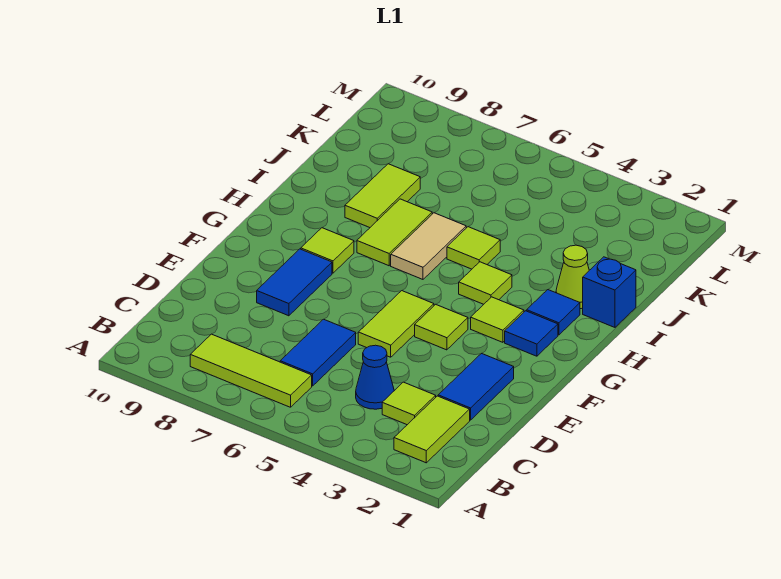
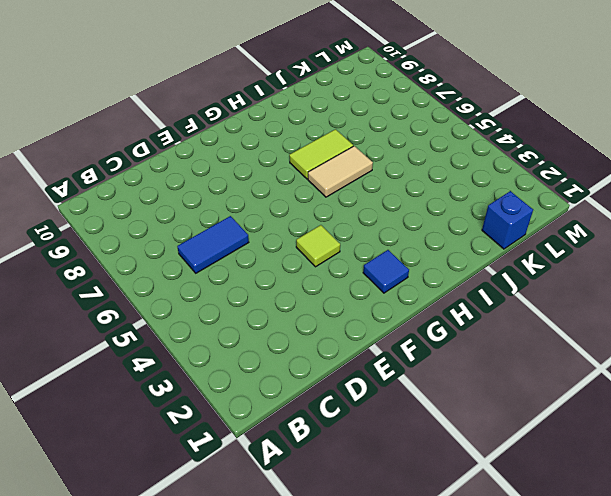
blue brick K1 level 1 -> blue brick I1 level 1
none -> lime tile B2:C2 level 1
none -> lime tile B6:B8 level 1
none -> lime tile C3 level 1

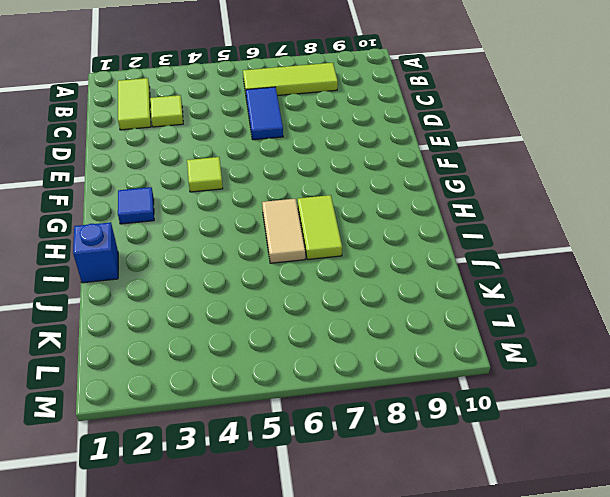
none -> blue cone C4 level 1
none -> blue tile D2:E2 level 1
none -> lime tile E5:F5 level 1

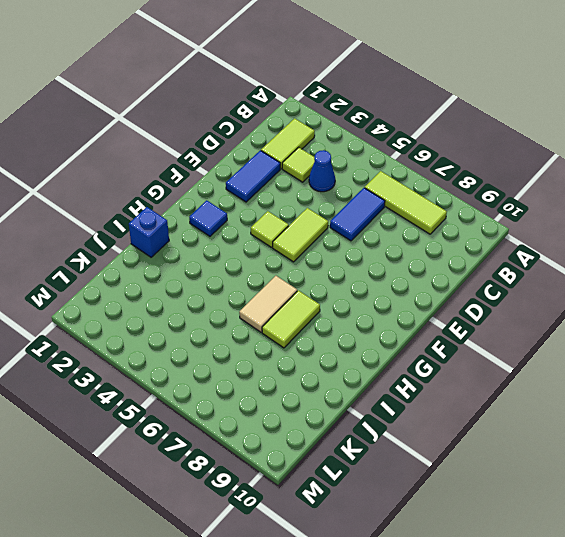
none -> blue tile E8:F8 level 1
none -> lime tile G3 level 1
none -> lime tile G8 level 1

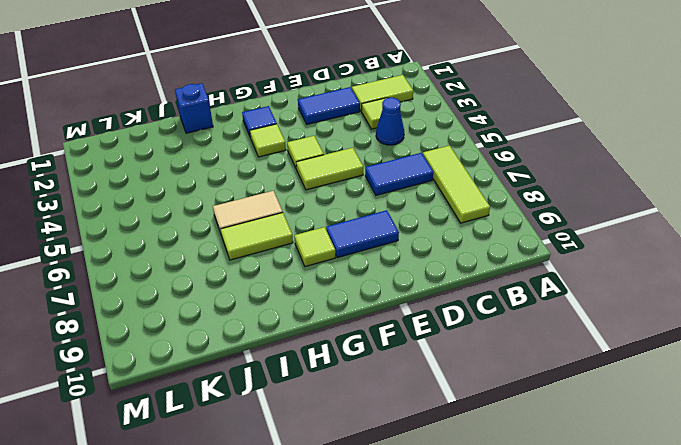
none -> blue tile H2 level 1
none -> lime tile H4 level 1
none -> lime cone I2 level 1

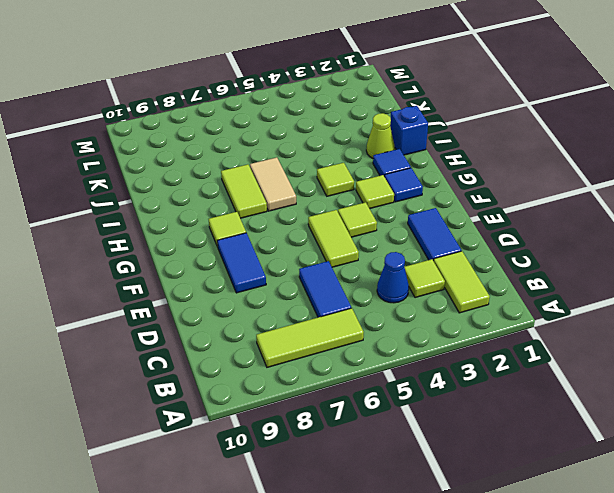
none -> lime tile I5 level 1
none -> lime tile I8:J8 level 1

